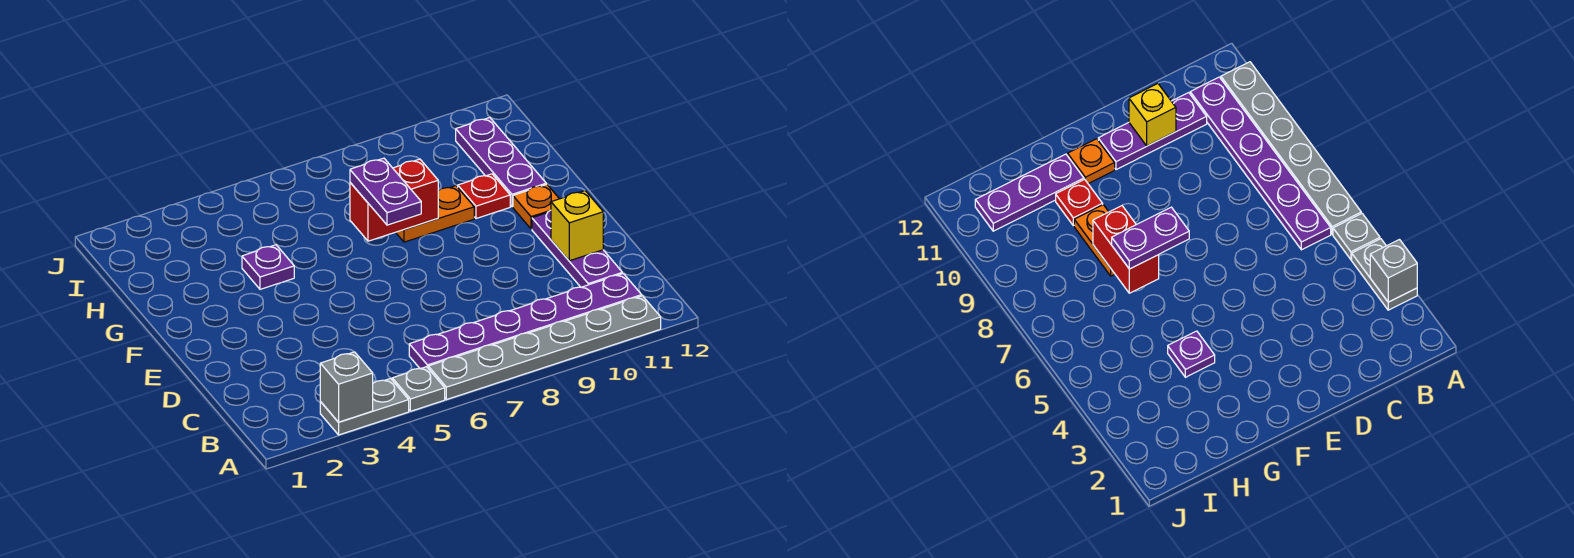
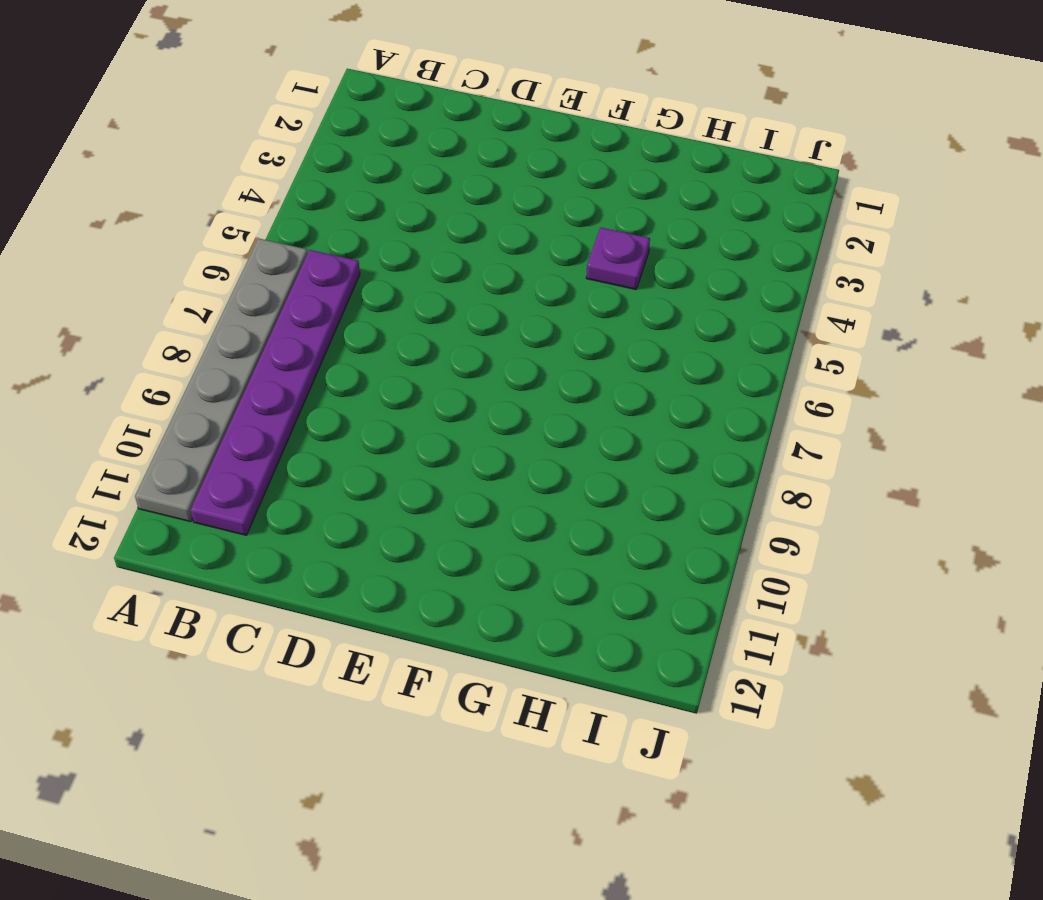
none -> grey plate A3:A4 level 1
none -> grey plate A5 level 1
none -> purple plate C11:E11 level 1

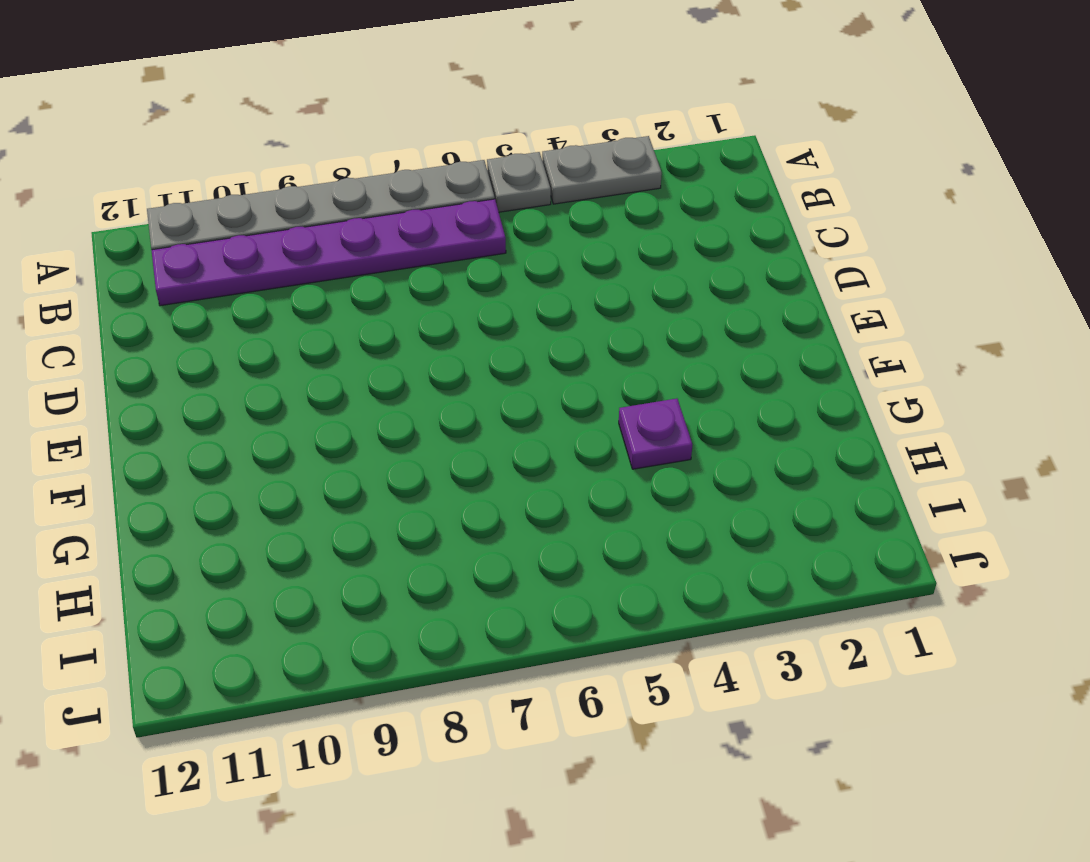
none -> purple plate C11:E11 level 1
none -> orange plate F11 level 1
none -> orange plate G8:G9 level 1

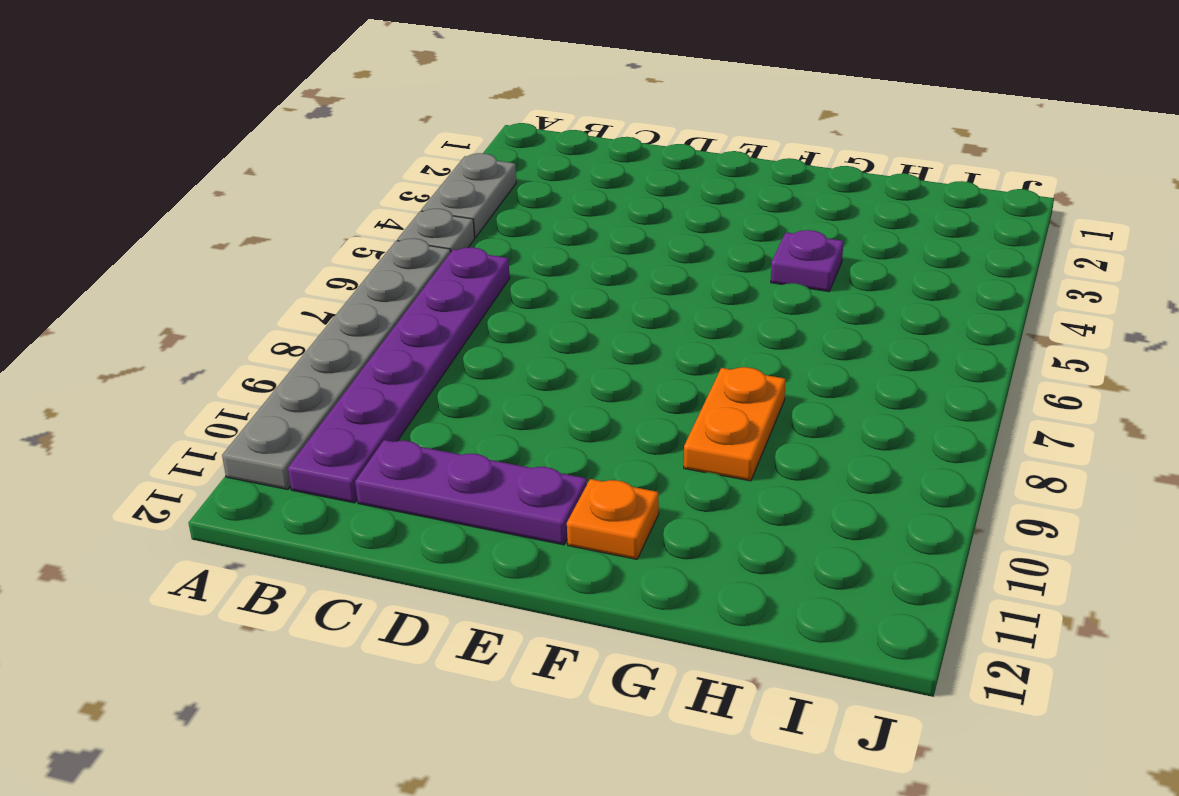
none -> red plate G10 level 1
none -> purple plate G11:I11 level 1
none -> grey brick A3 level 2

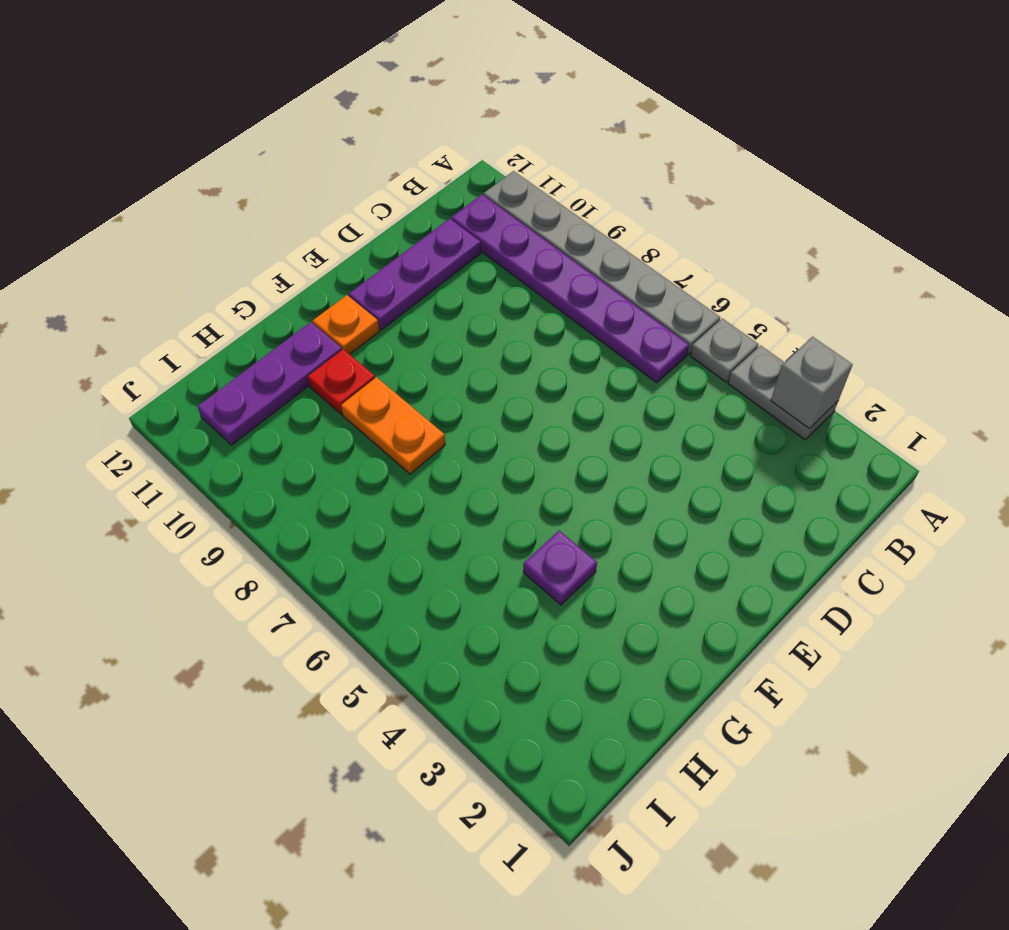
none -> yellow brick D11 level 2
none -> red brick G7:G8 level 2
none -> purple plate F7:G7 level 3

